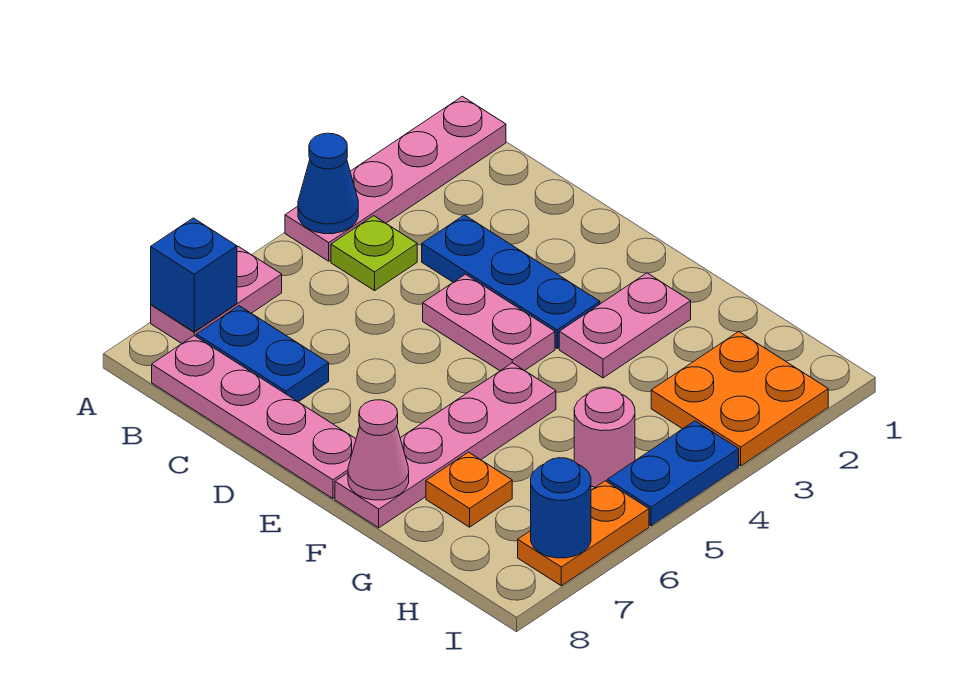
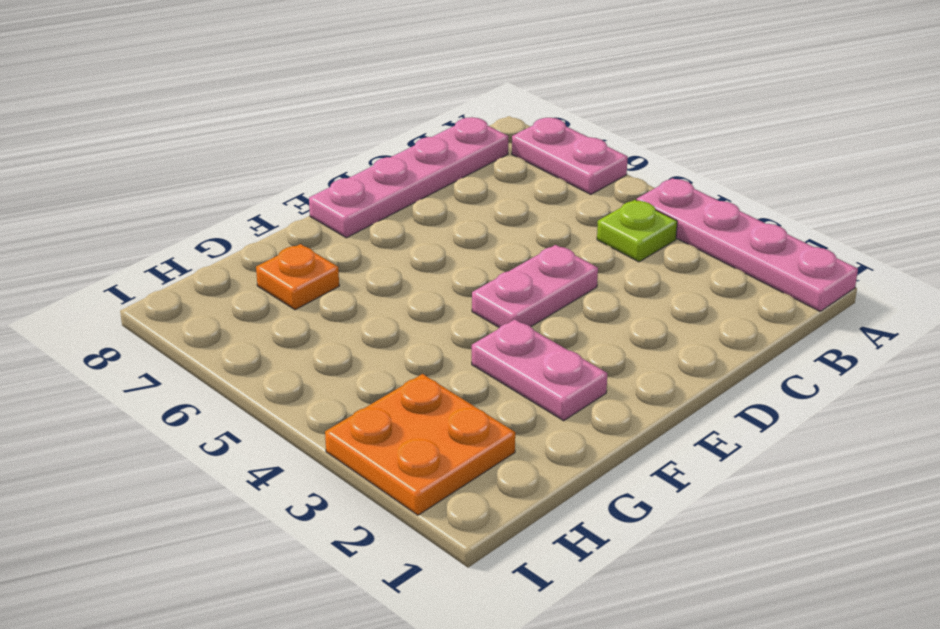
none -> blue plate B7:C7 level 1
none -> blue plate C3:E3 level 1
none -> pink plate F5:F8 level 1

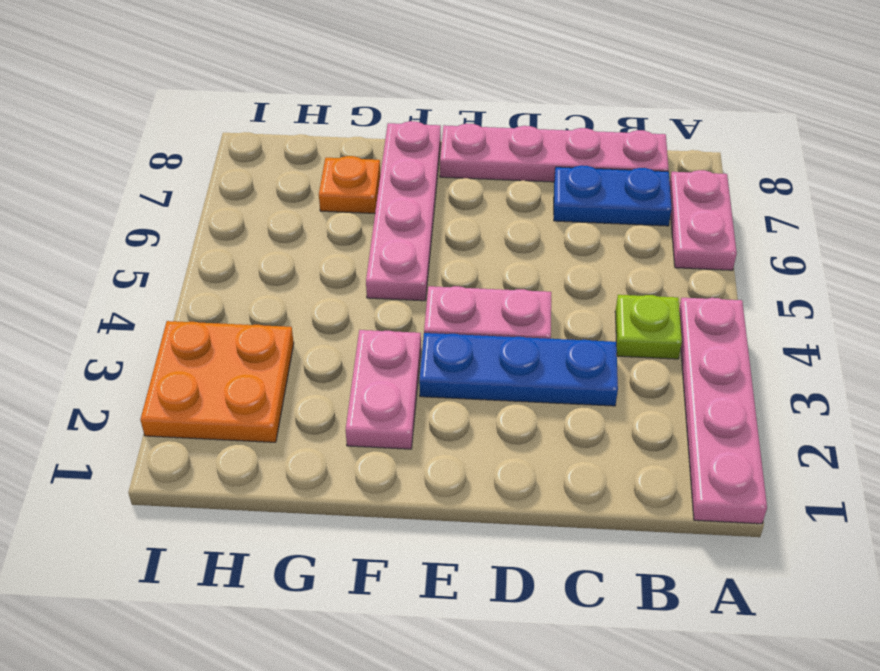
none -> pink round brick H5 level 1
none -> blue plate I4:I5 level 1
none -> orange plate I6:I7 level 1

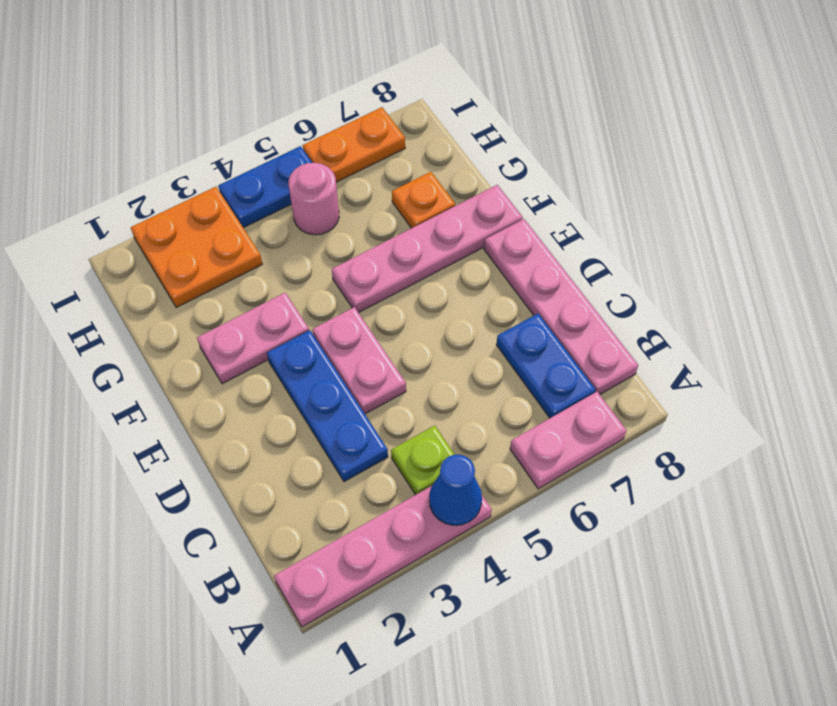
none -> blue brick A7 level 2
none -> pink cone F8 level 2
none -> blue round brick I7 level 2

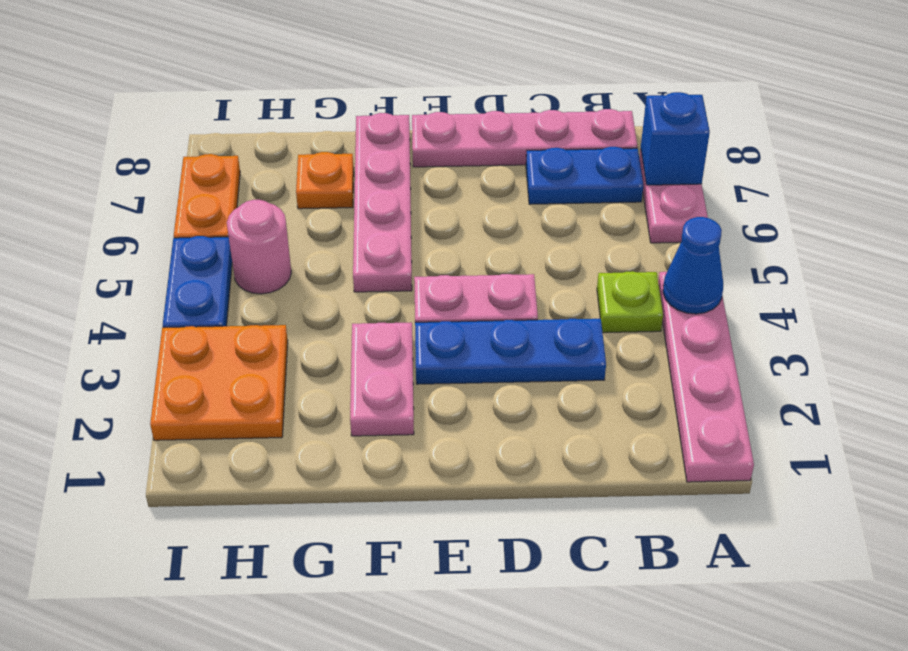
none -> pink cone F8 level 2
none -> blue round brick I7 level 2

